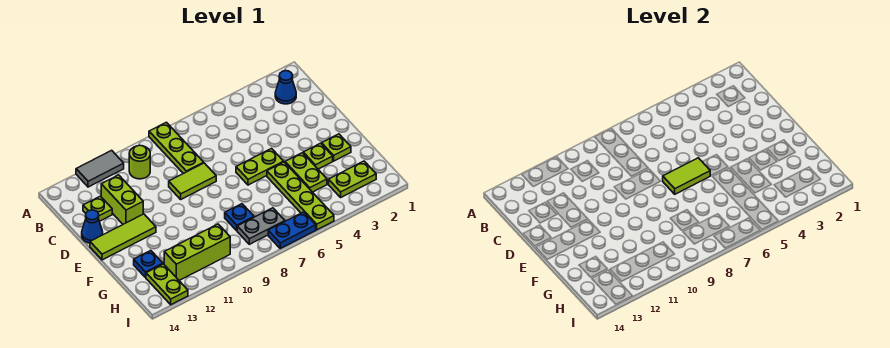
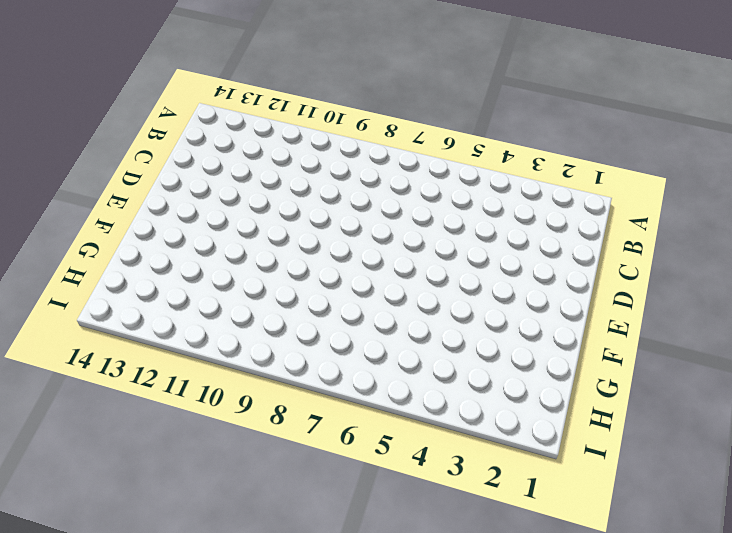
none -> lime plate A8:C8 level 1
none -> grey tile A11:A12 level 1
none -> blue cone B2 level 1

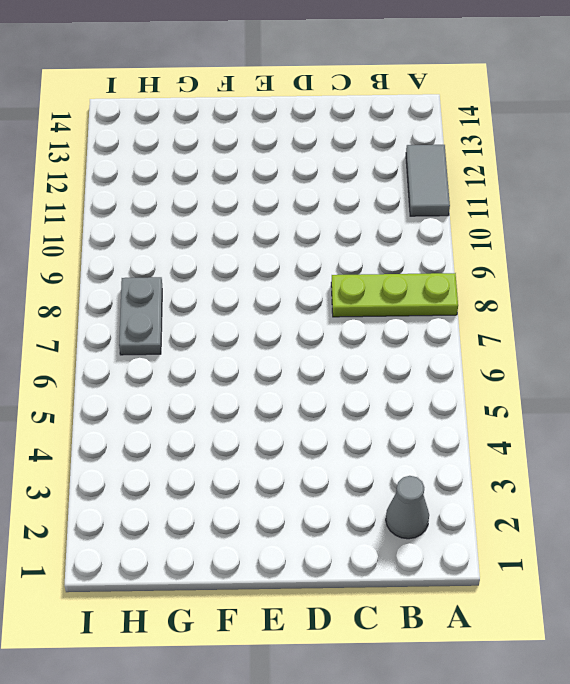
grey cone B2 level 1 -> blue cone B2 level 1
none -> lime round brick B10 level 1
none -> lime brick C12:D12 level 1
none -> lime plate C13 level 1

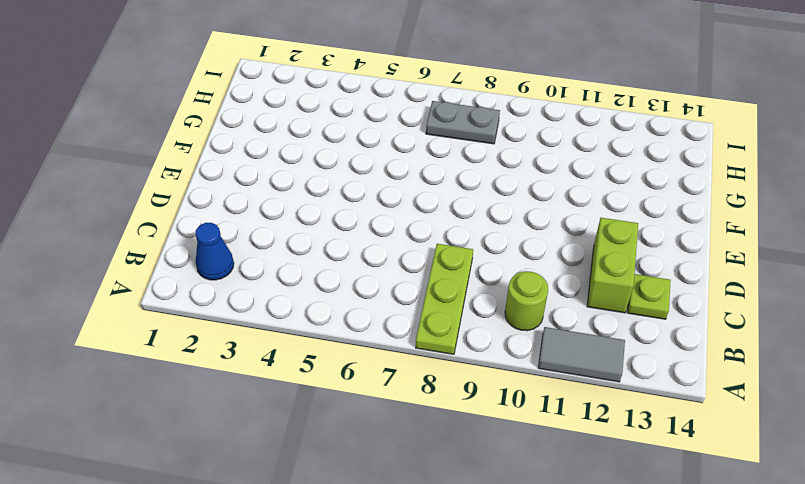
none -> lime tile D8:D9 level 1
none -> blue cone D14 level 1
none -> lime plate E5:E6 level 1

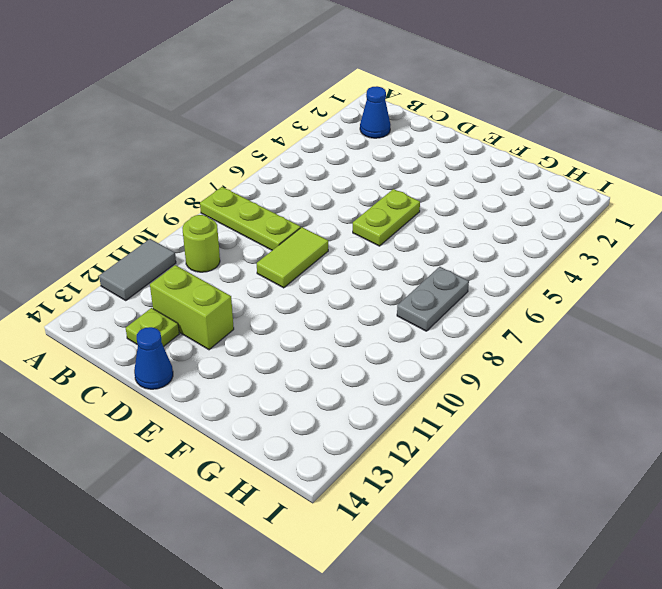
none -> lime tile E12:E14 level 1
none -> lime plate F2 level 1
none -> lime plate F3 level 1

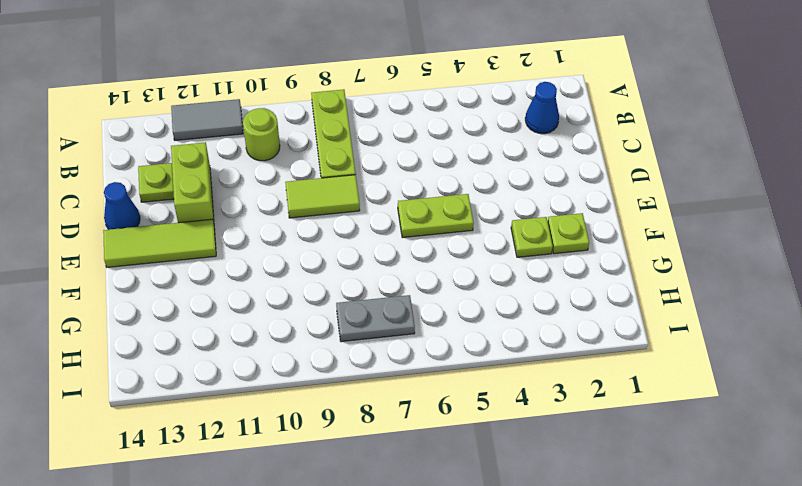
none -> lime plate F4:G4 level 1
none -> lime plate F5:I5 level 1
none -> blue plate G8 level 1

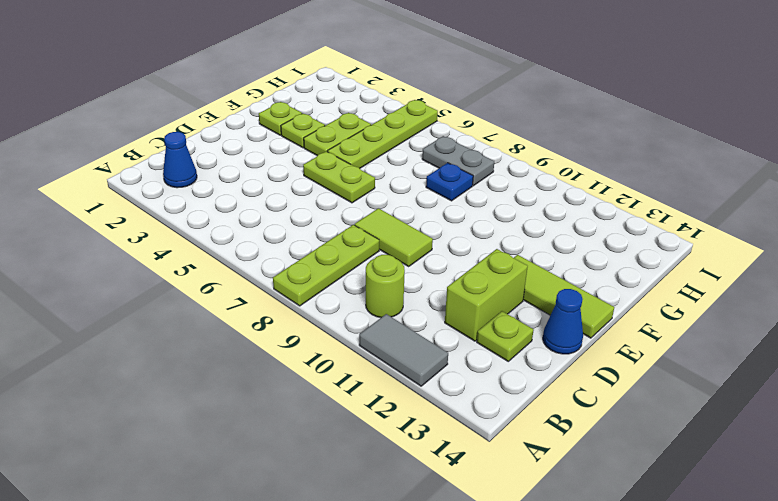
none -> blue plate G13 level 1
none -> lime plate H2:H3 level 1
none -> lime brick H10:H12 level 1

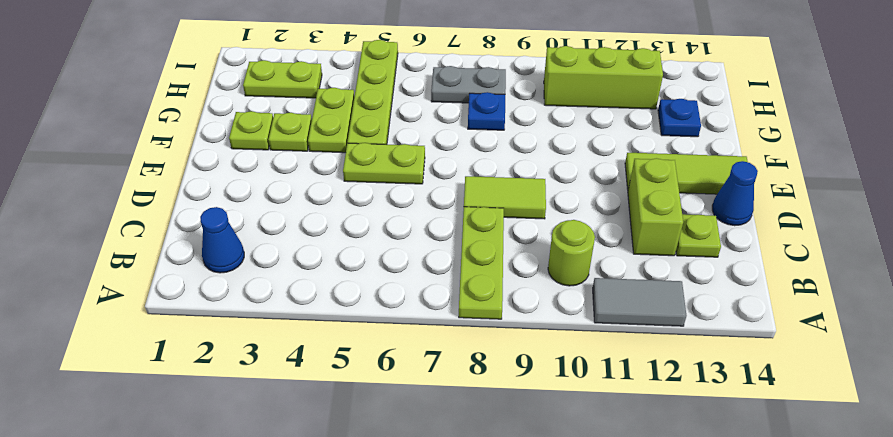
none -> lime plate H13:I13 level 1
none -> blue plate I6:I7 level 1
none -> lime tile E6:E7 level 2

